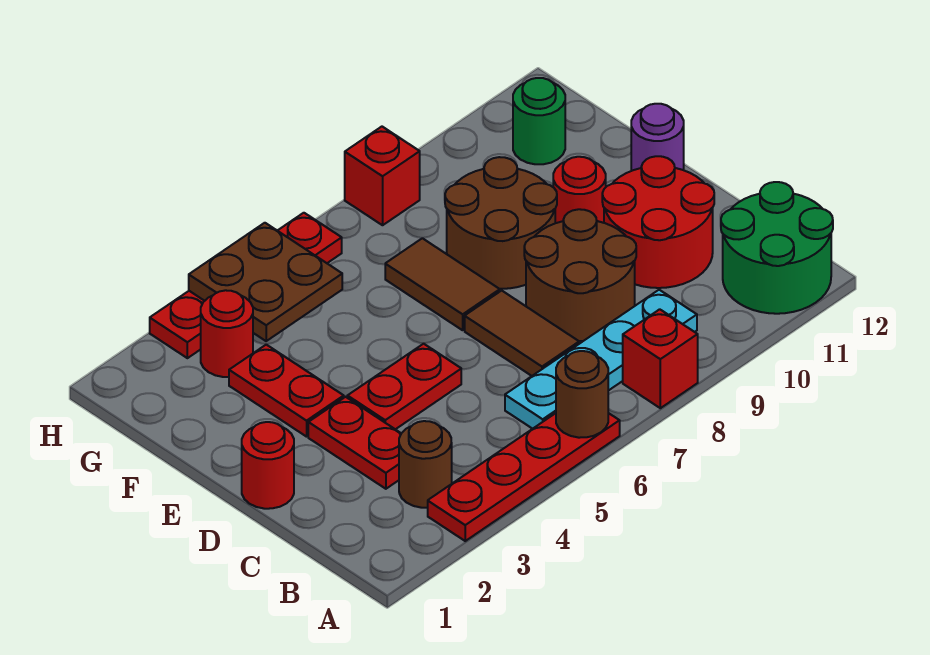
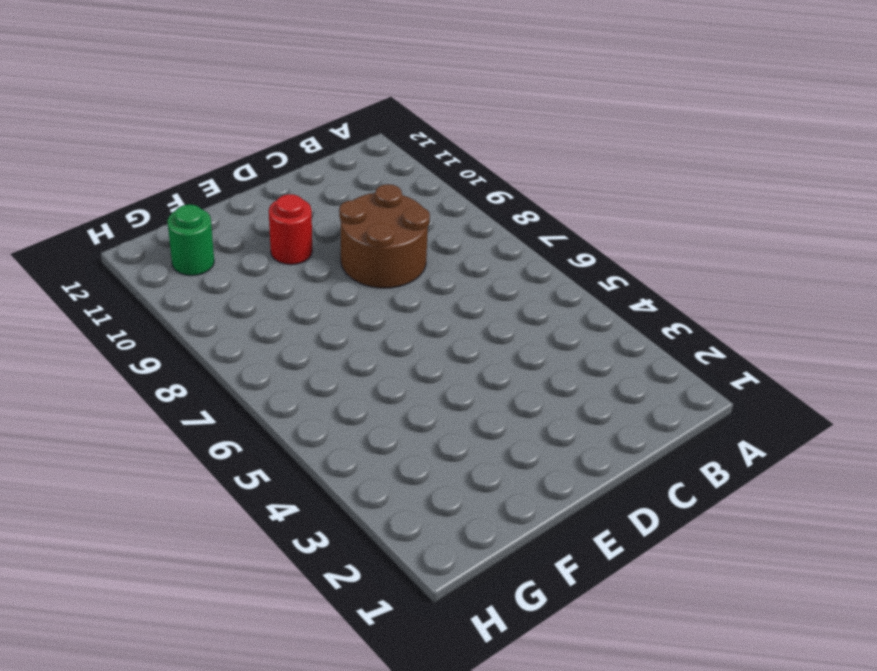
none -> red plate A3:A6 level 1
none -> red brick A8 level 1
none -> green round brick A11:B12 level 1

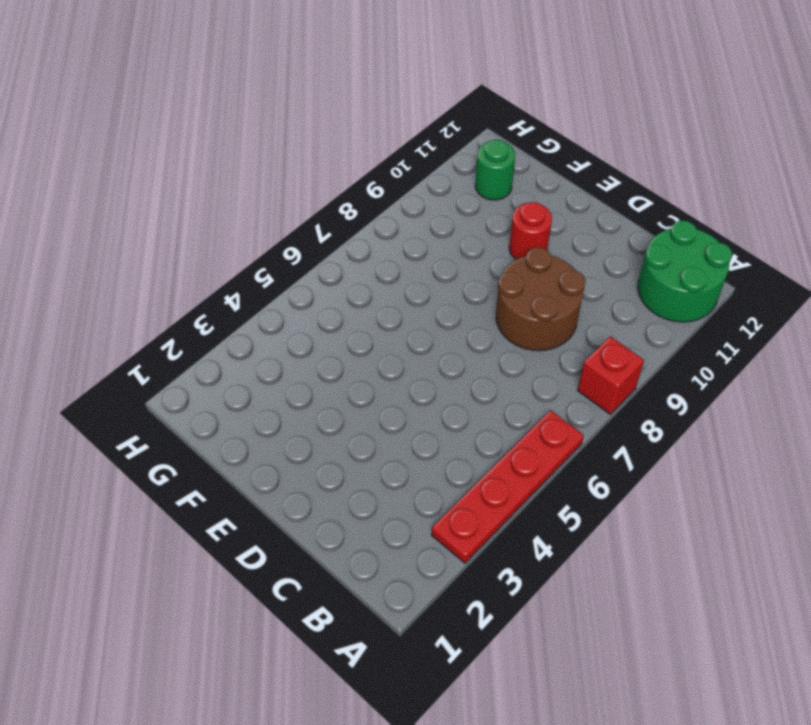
none -> brown round brick B3 level 1
none -> cyan plate B6:B9 level 1
none -> red plate C3:D3 level 1

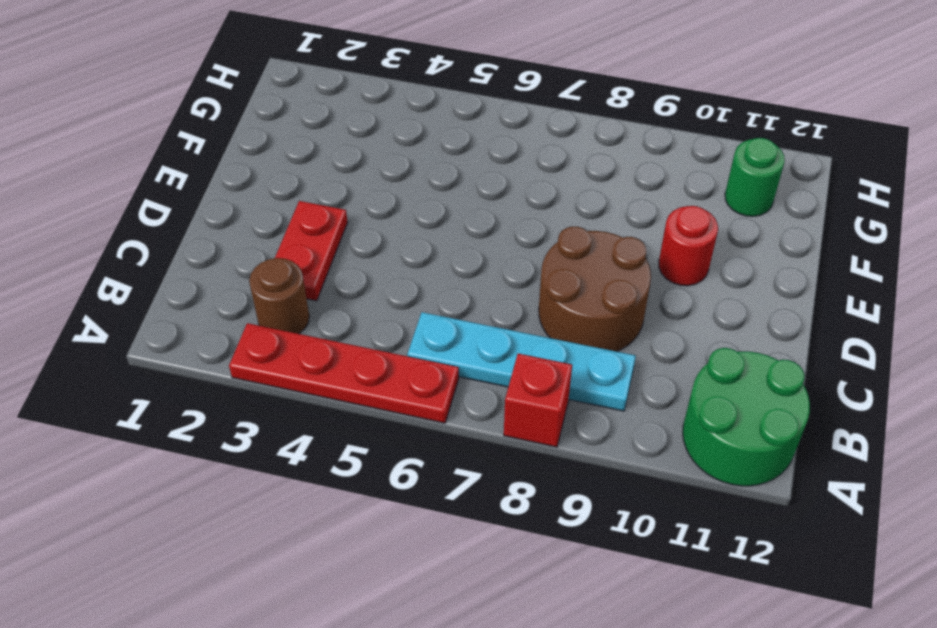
none -> brown tile C7:D7 level 1
none -> red round brick C10:D11 level 1
none -> red round brick D1 level 1

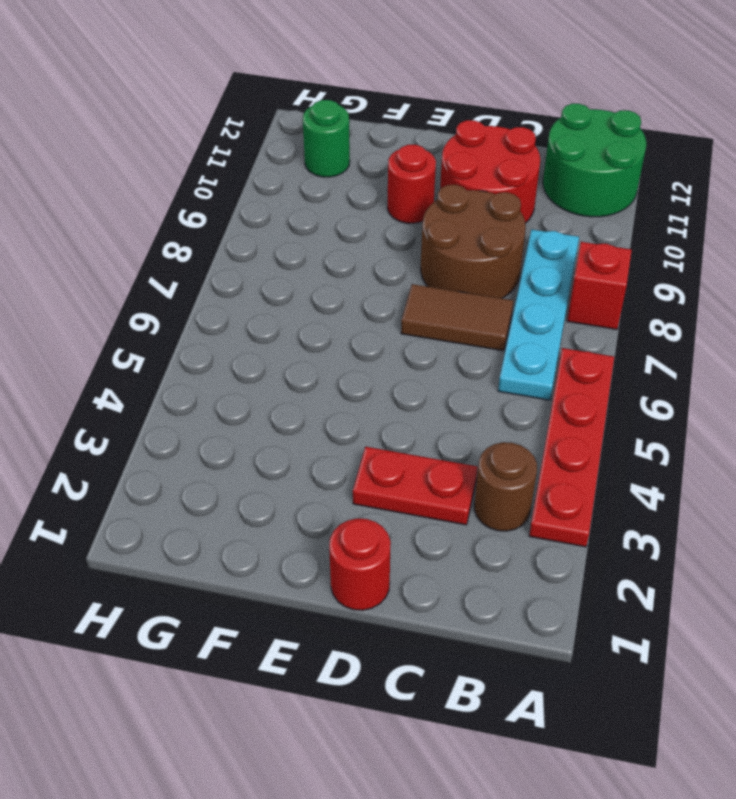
none -> red plate D4:D5 level 1
none -> red plate E3:F3 level 1
none -> brown tile E7:F7 level 1

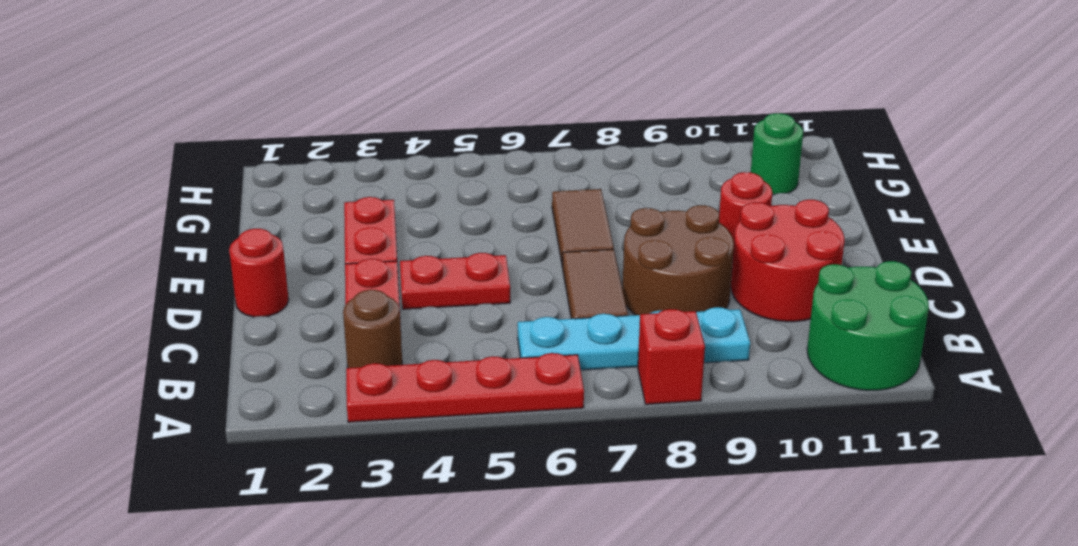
none -> brown round brick E8:F9 level 1
none -> purple round brick E12 level 1
none -> red round brick G3 level 1

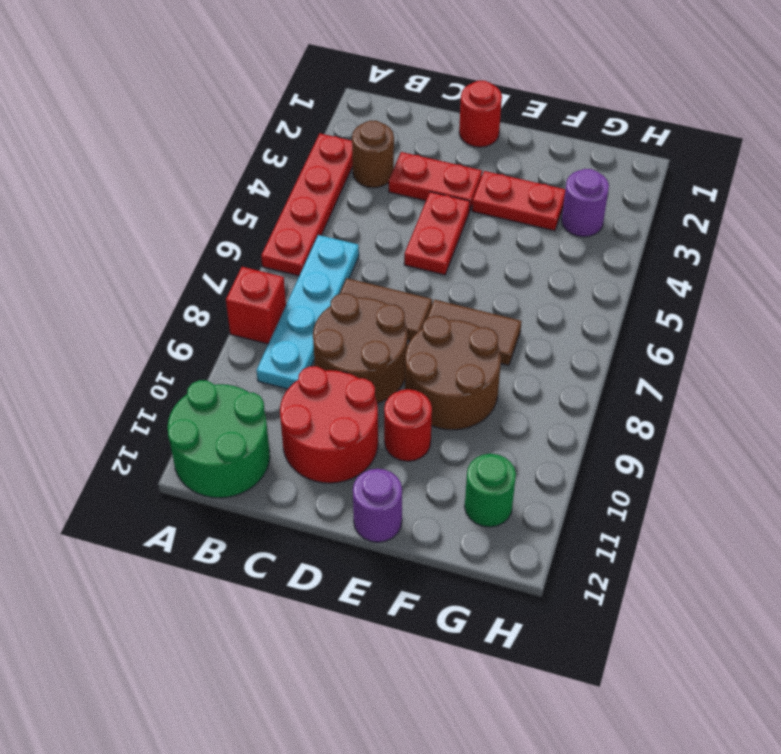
purple round brick G3 level 1 -> red round brick G3 level 1
none -> red plate H3:H6 level 1
none -> red brick H8 level 1
none -> brown round brick A6 level 2

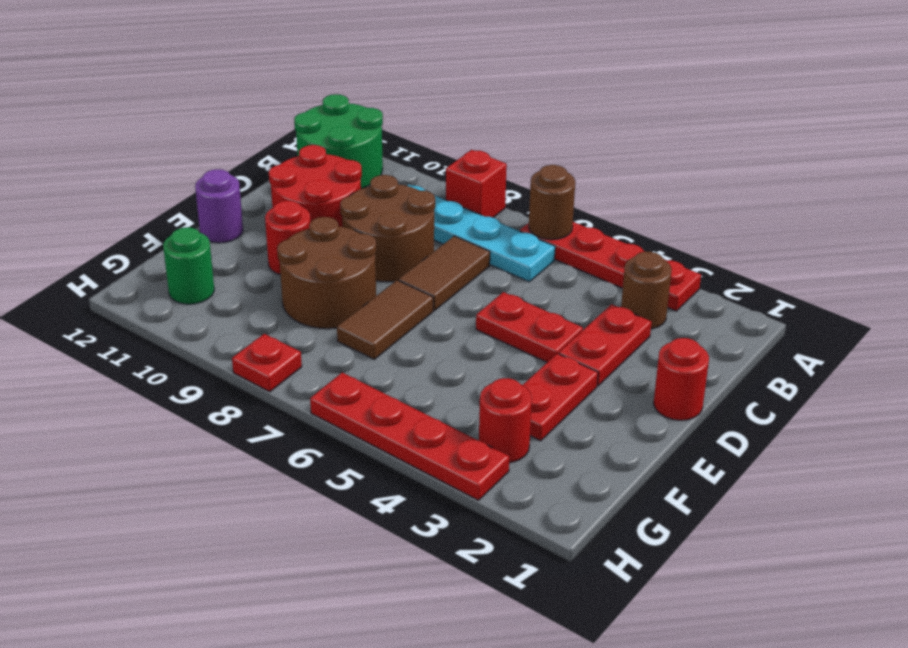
red plate H8 level 1 -> red brick H8 level 1
none -> brown plate G4:H5 level 2

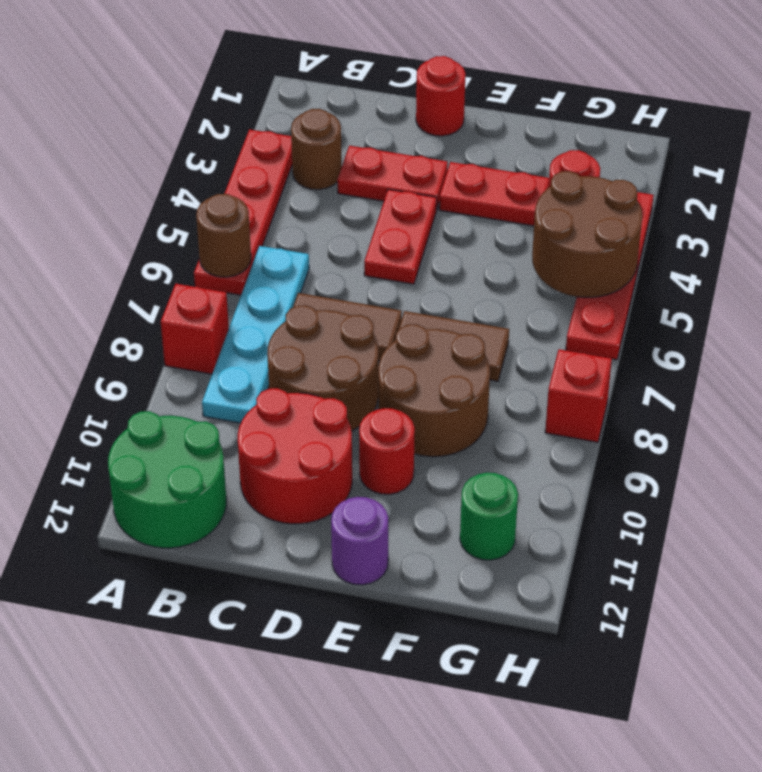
brown round brick G4:H5 level 2 -> brown plate G4:H5 level 2

